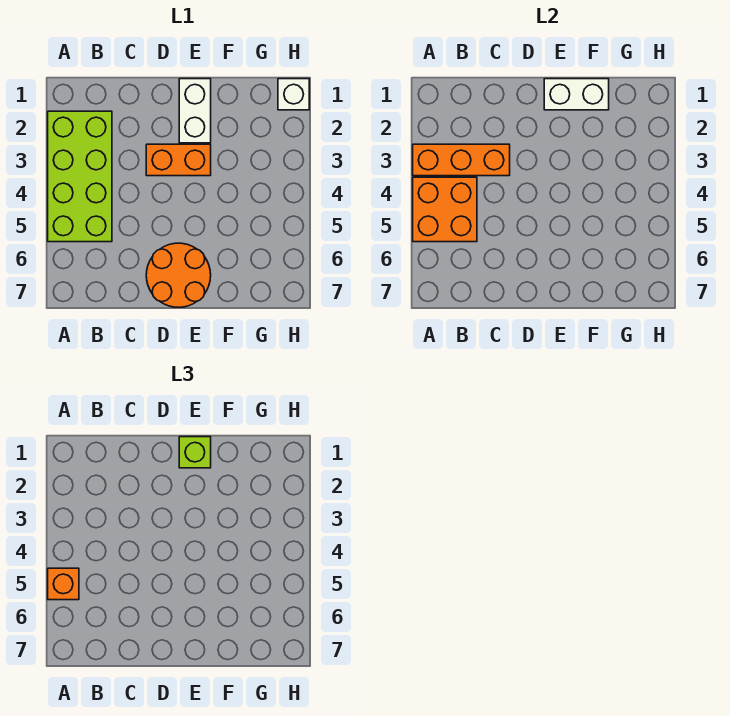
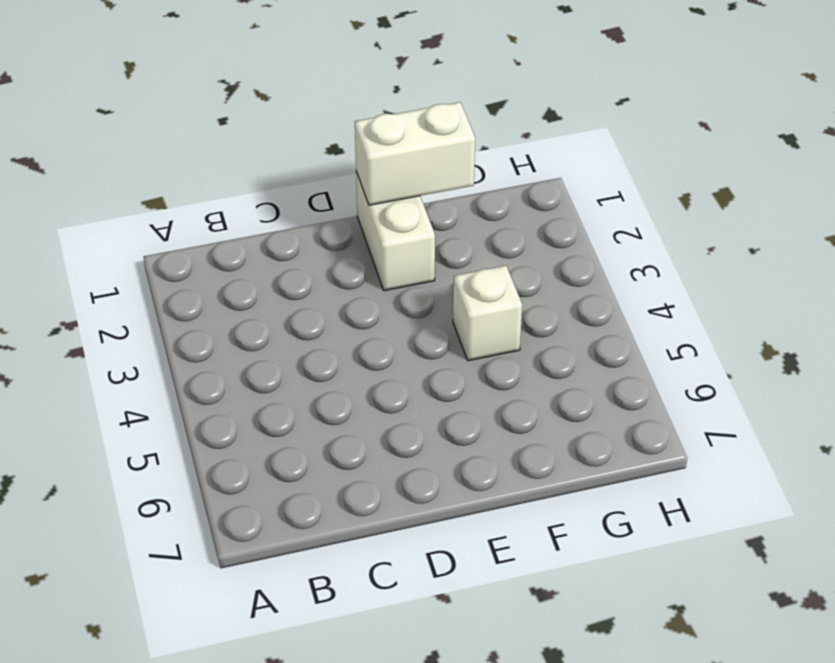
white brick F4 level 1 -> white brick H1 level 1
none -> lime brick A2:B5 level 1
none -> orange brick D3:E3 level 1

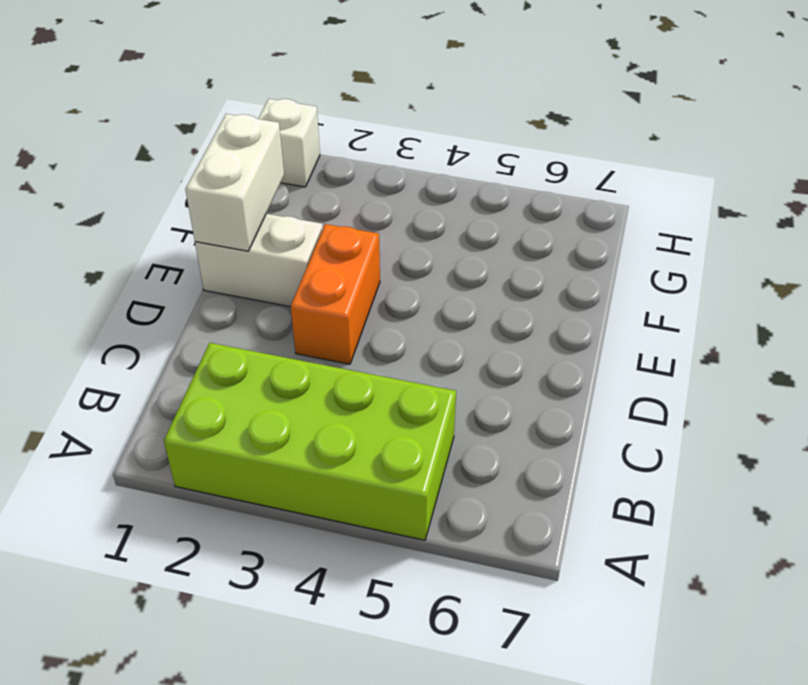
none -> orange round brick D6:E7 level 1
none -> orange brick A3:C3 level 2

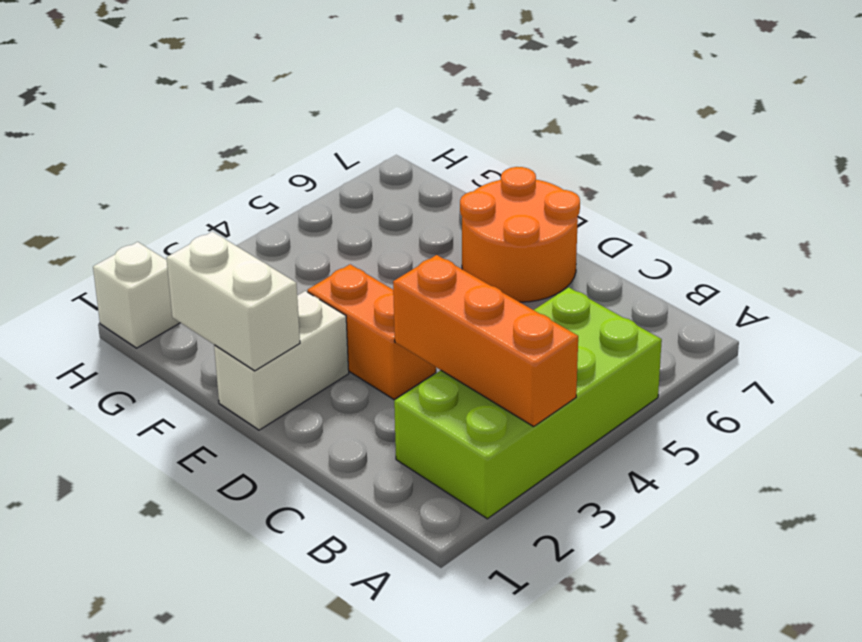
none -> orange brick A4:B5 level 2
none -> orange brick A5 level 3

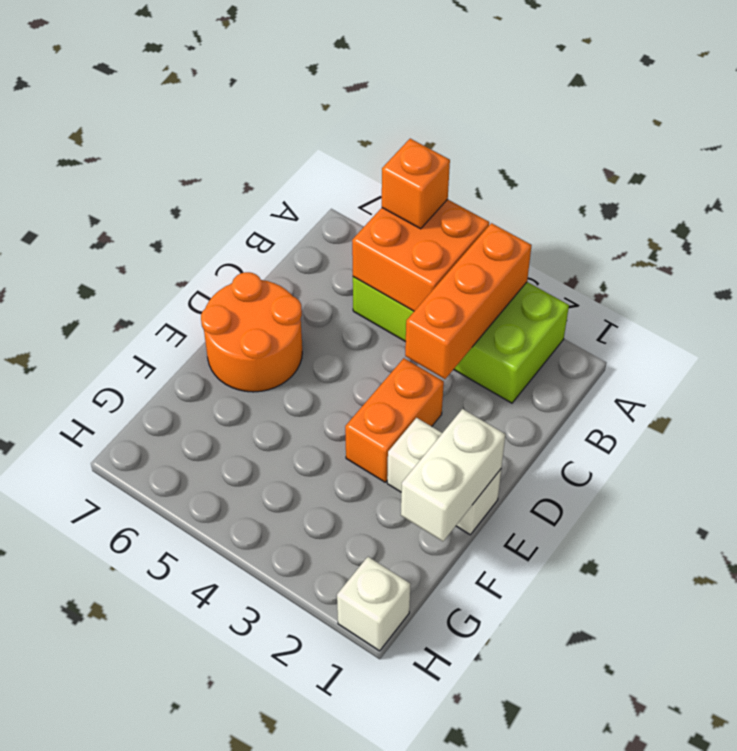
none -> lime brick E1 level 3

